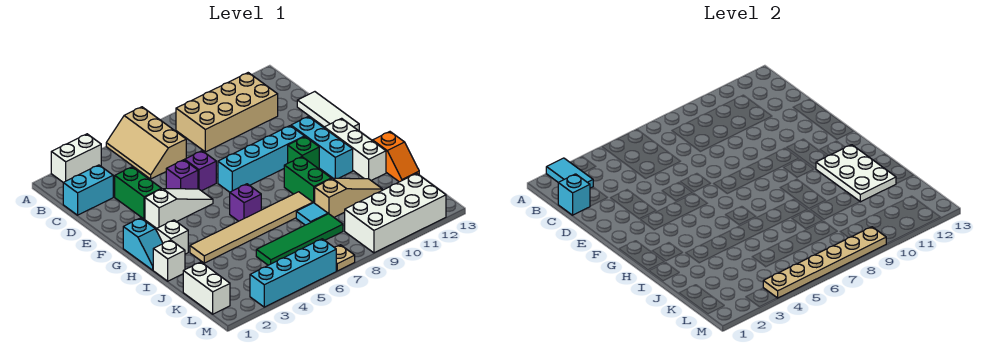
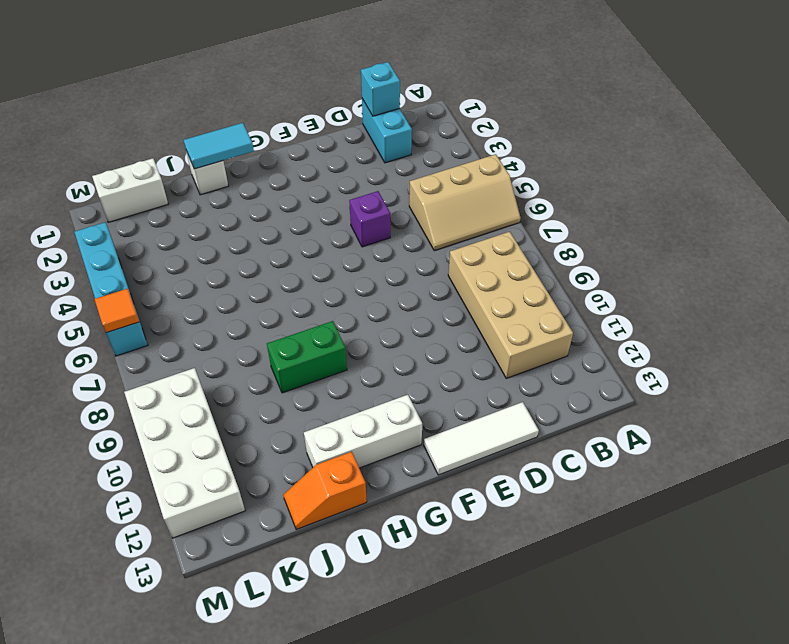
tan slope A5:C6 level 1 top 5 -> tan slope A5:C6 level 1 top 6
cyan tile H1:I1 level 2 -> cyan tile A2:B2 level 2
orange tile M6 level 2 -> tan plate M4:M9 level 2
none -> white brick A2:A3 level 1
none -> green brick D3:E3 level 1
none -> purple brick E6 level 1
none -> white slope F3:F5 level 1 top 3

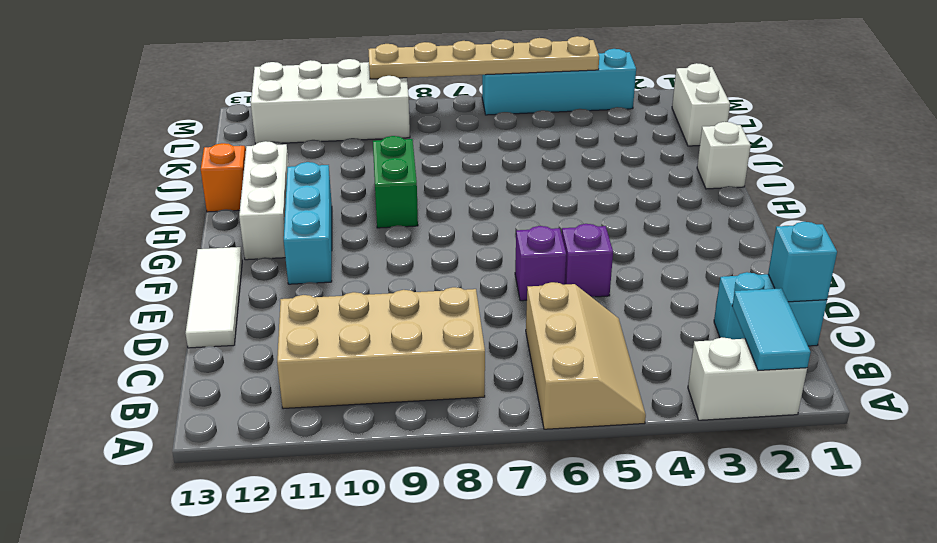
none -> green brick D3:E3 level 1
none -> white slope F3:F5 level 1 top 3
none -> cyan brick F7:F10 level 1
none -> cyan slope G1:H1 level 1 top G

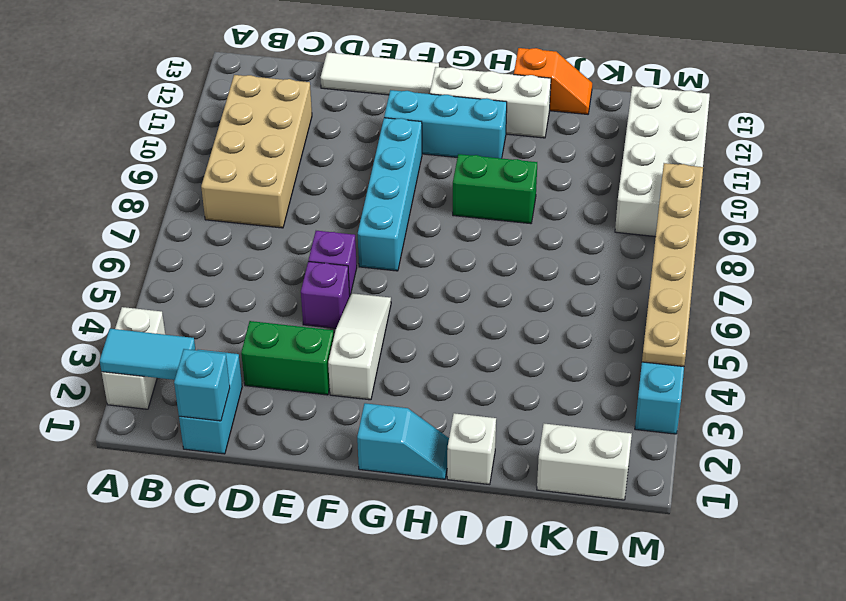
none -> tan slope A5:C6 level 1 top 6
none -> green brick G10 level 1
none -> white brick H2 level 1
none -> purple brick H6 level 1

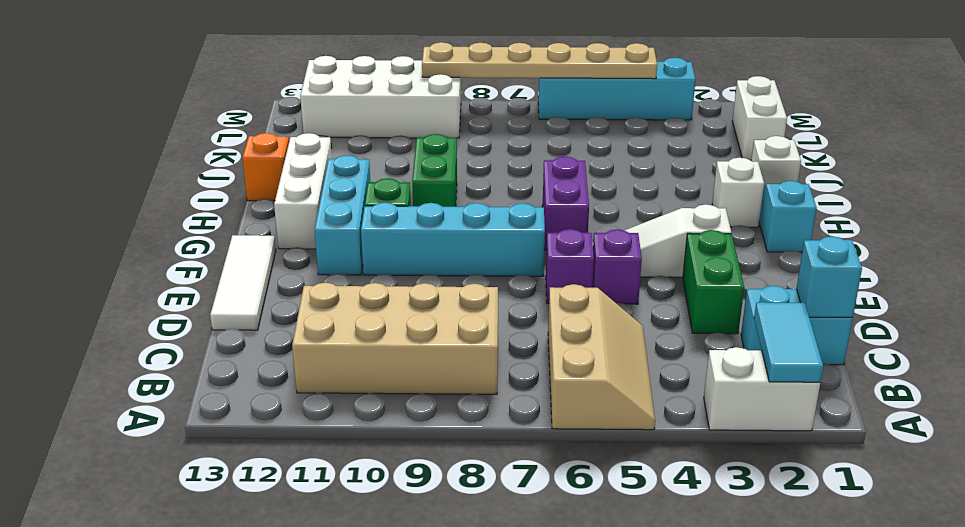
purple brick G6:H6 level 1 -> purple brick H6 level 1
none -> tan tile I3:I8 level 1
none -> cyan tile J8 level 1
none -> tan slope J9:J11 level 1 top 9
none -> green tile K5:K8 level 1

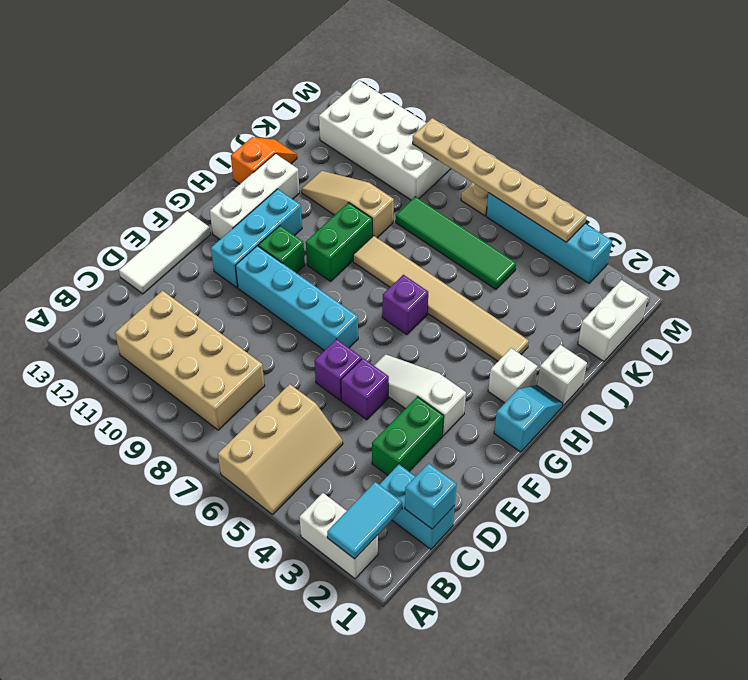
none -> cyan tile J8 level 1
none -> white plate H11:J12 level 2

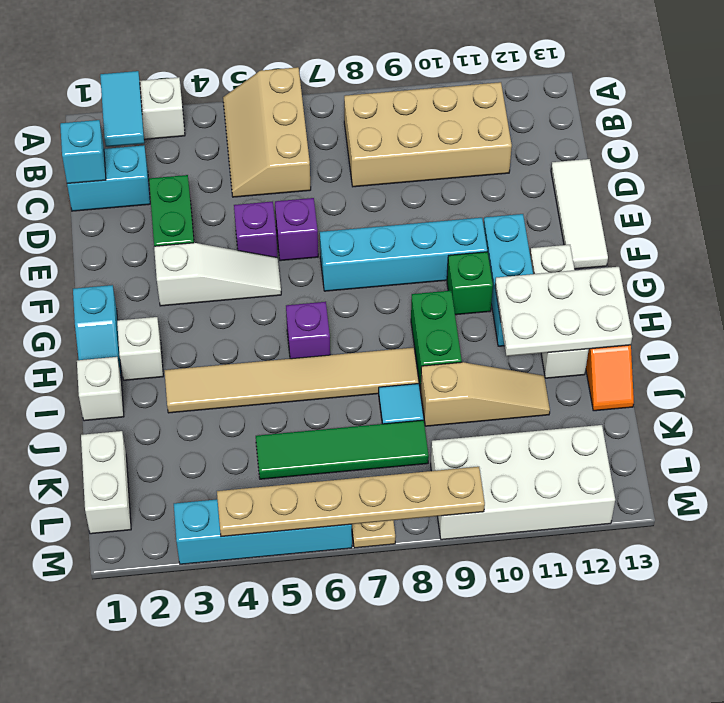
white plate H11:I13 level 2 -> white plate H11:J12 level 2

